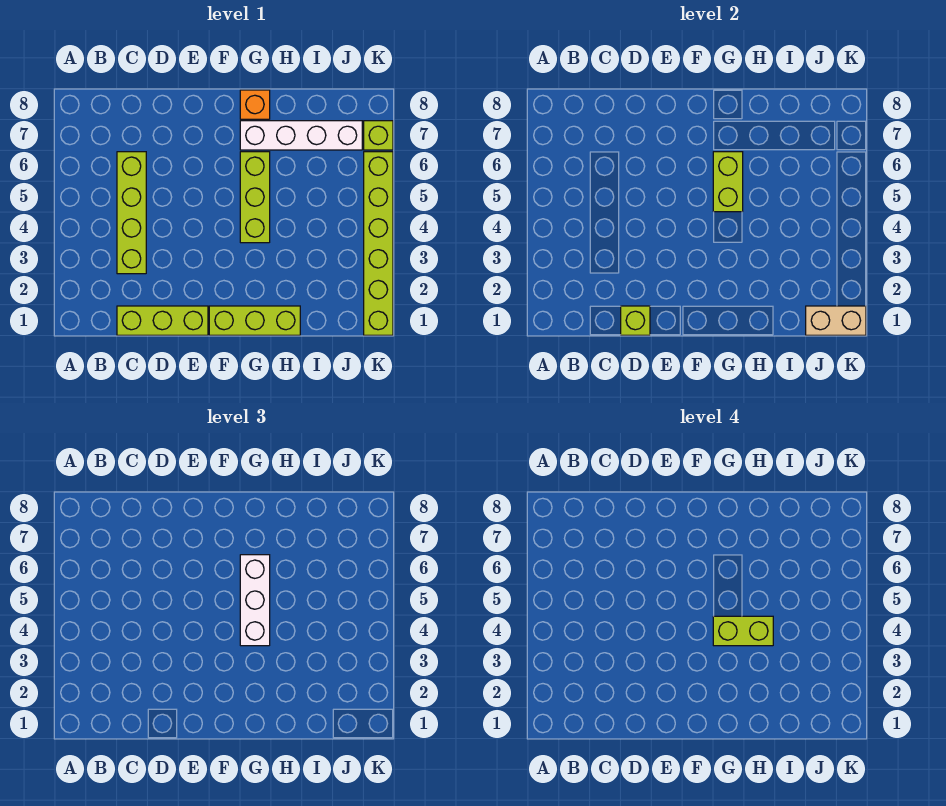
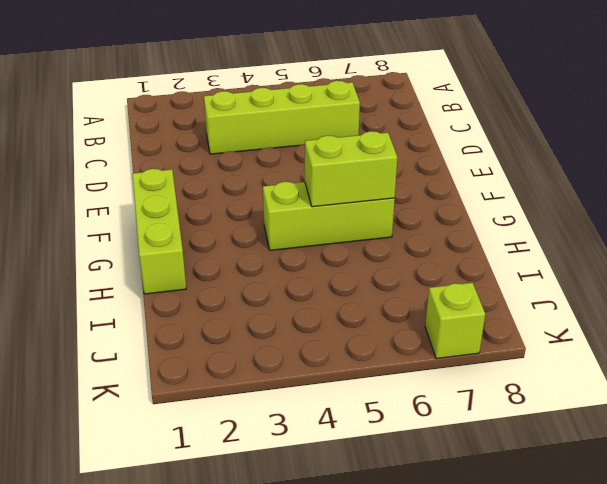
none -> lime brick C1:E1 level 1
none -> white brick G7:J7 level 1
none -> orange brick G8 level 1

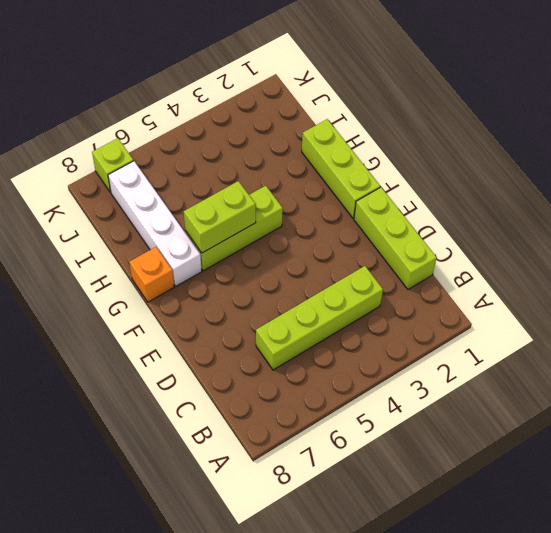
none -> lime brick K1:K6 level 1
none -> lime brick D1 level 2
none -> tan brick J1:K1 level 2

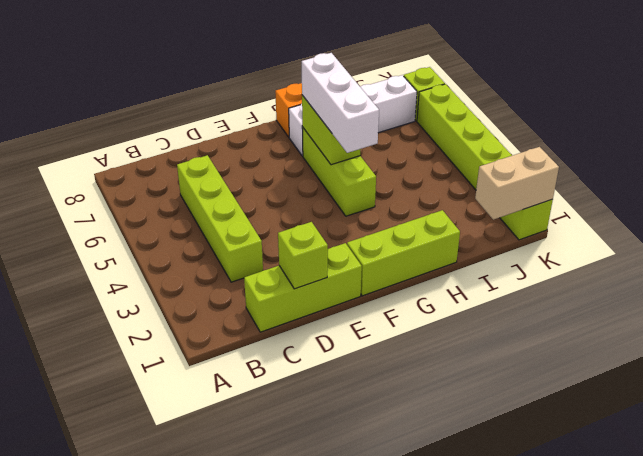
none -> lime brick G4:H4 level 4

